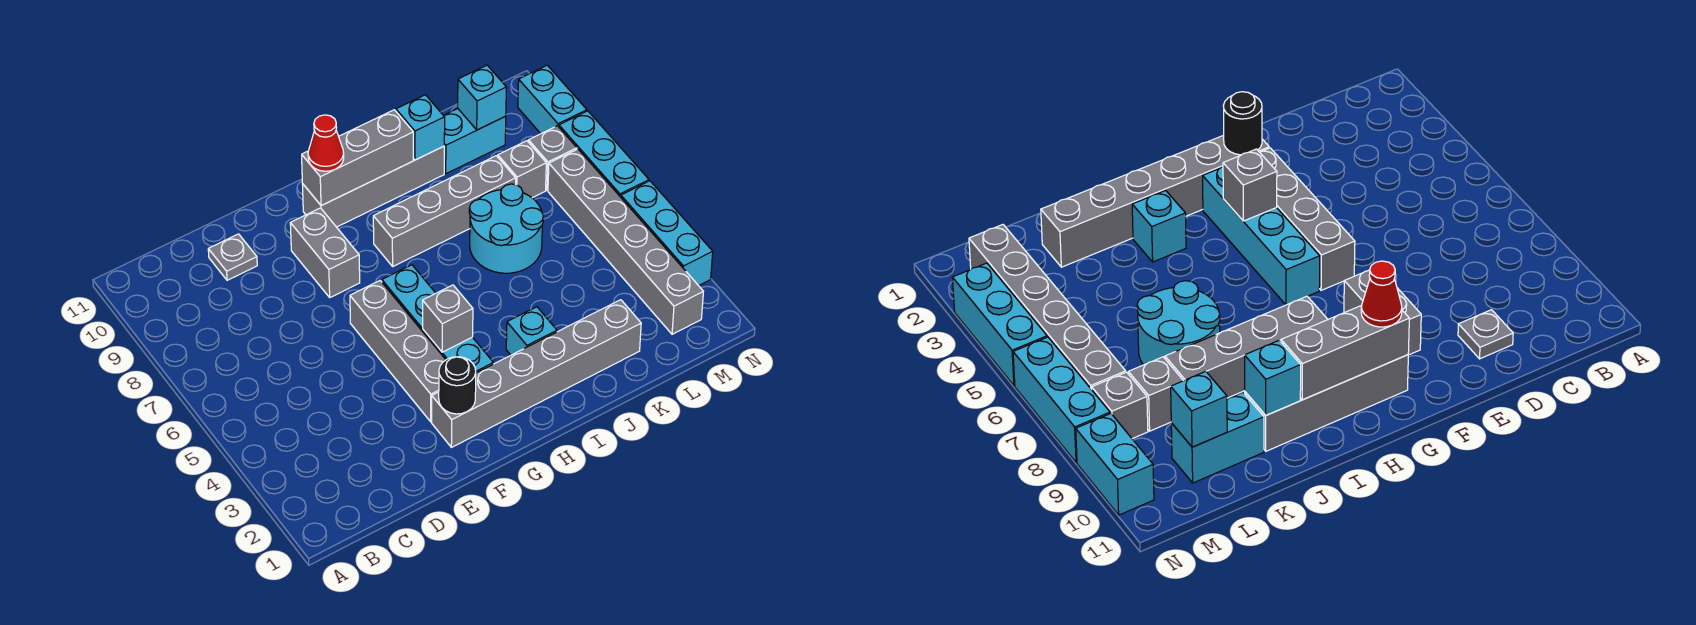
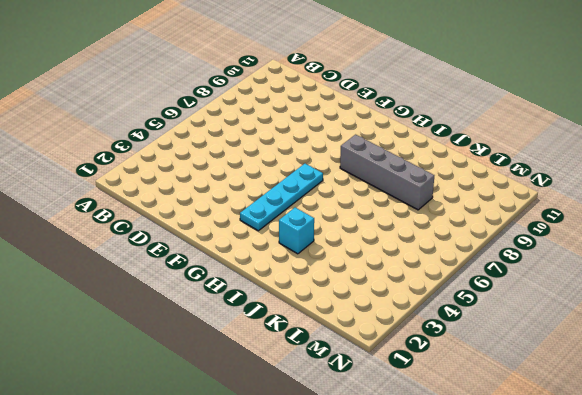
cyan plate G3:G6 level 1 -> cyan brick G3:G6 level 1
none -> grey plate D10 level 1
none -> grey brick F2:K2 level 1
none -> grey brick F3:F6 level 1

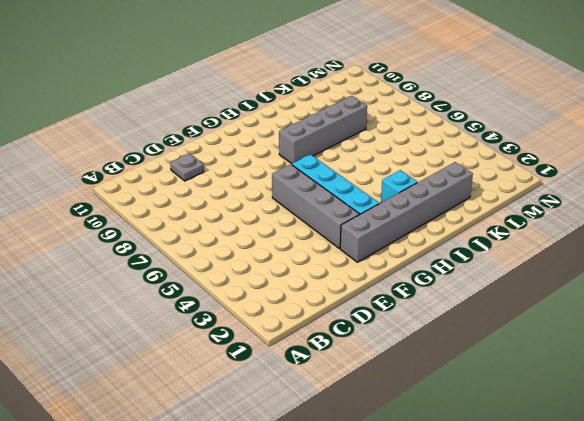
none -> grey brick F8:F9 level 1
none -> grey brick G10:J10 level 1
none -> cyan round brick J6:K7 level 1

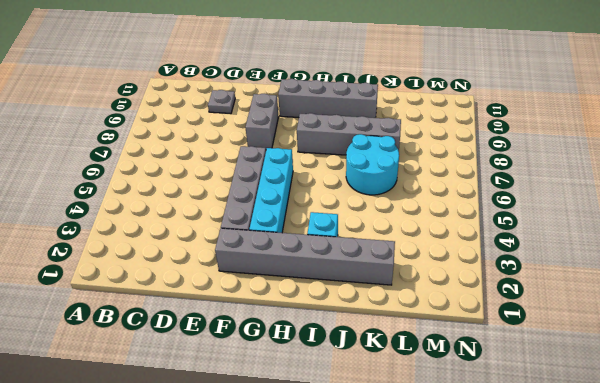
none -> cyan brick K10:L10 level 1
none -> grey brick L8 level 1
none -> grey brick M2:M7 level 1

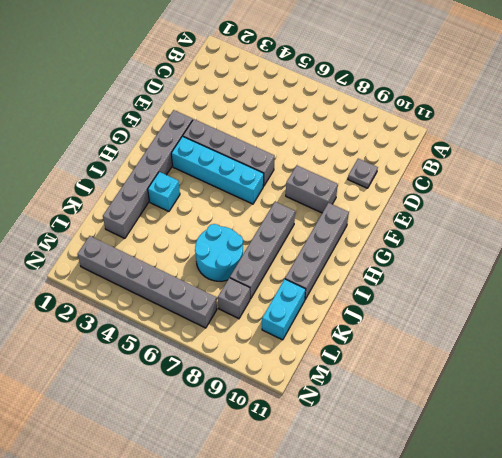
none -> grey brick M8 level 1
none -> cyan brick N3:N5 level 1
none -> cyan brick N6:N8 level 1

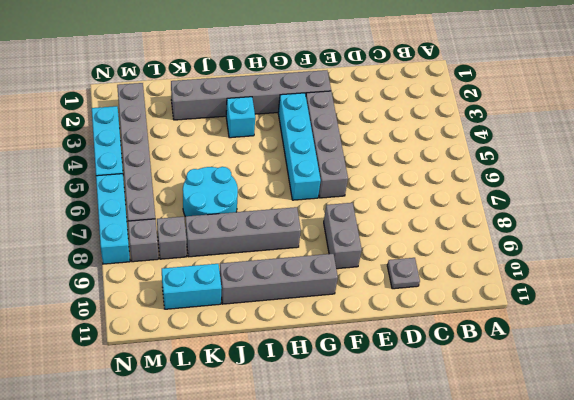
none -> cyan brick N9:N10 level 1
none -> black round brick F2 level 2
none -> grey brick G4 level 2

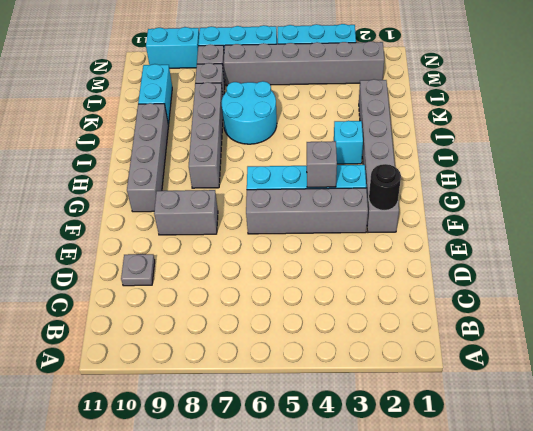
none -> grey brick G10:I10 level 2
none -> cyan brick J10 level 2
none -> cyan brick L10 level 2

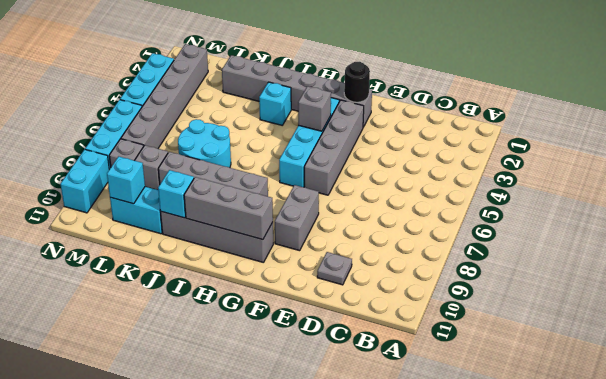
none -> red cone G10 level 3

